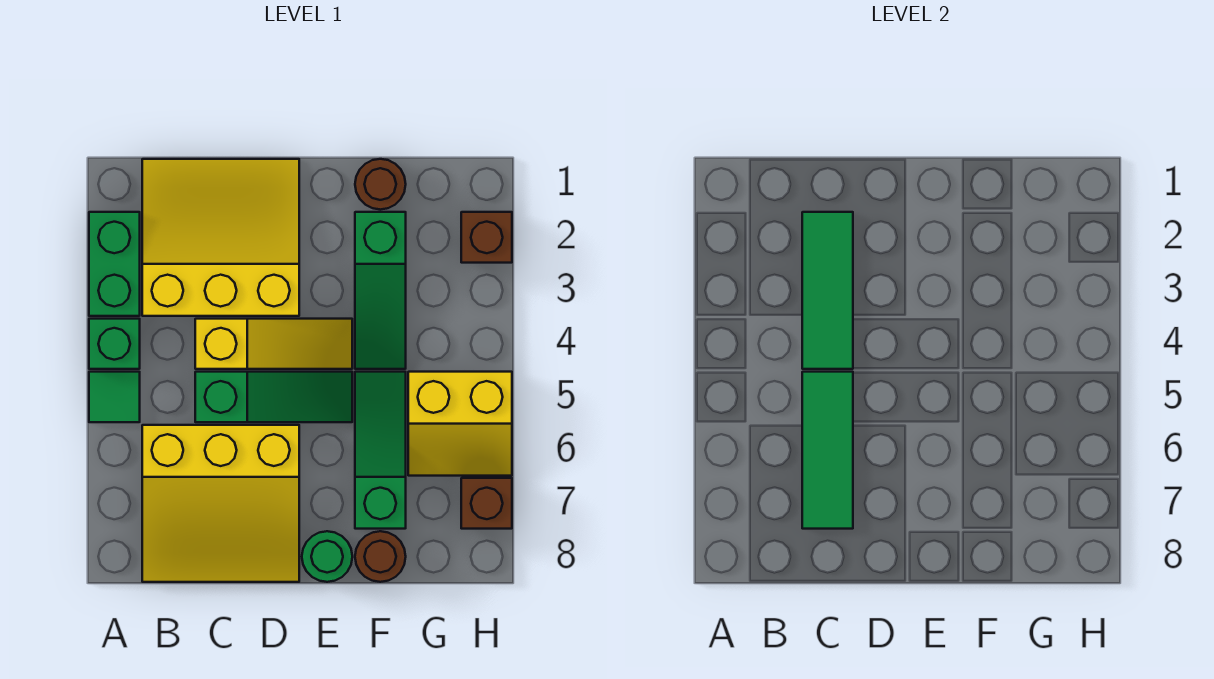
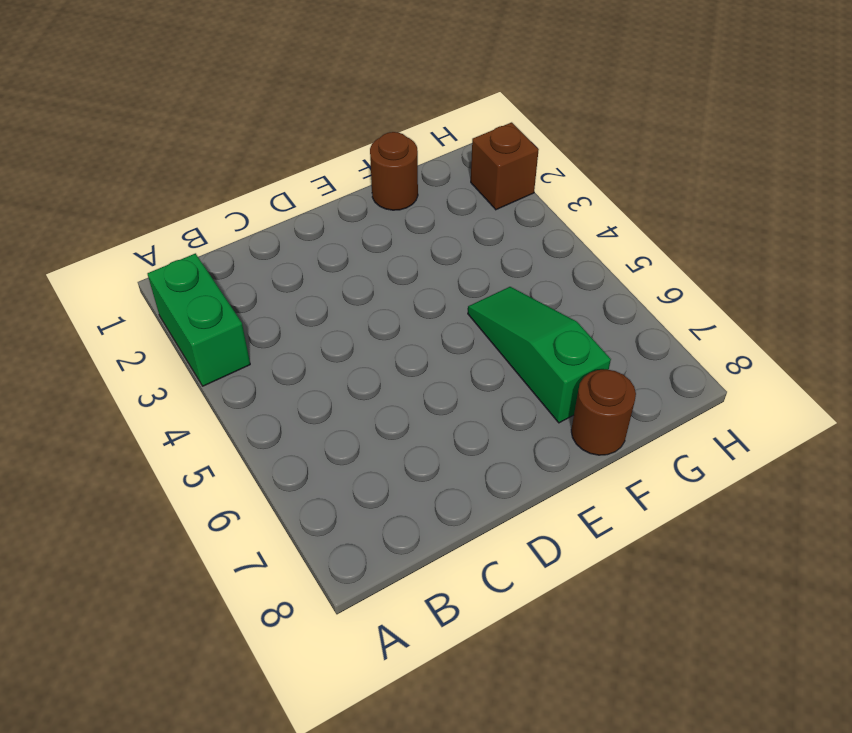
none -> green brick A4 level 1
none -> green tile A5 level 1
none -> yellow slope B1:D3 level 1 top 3

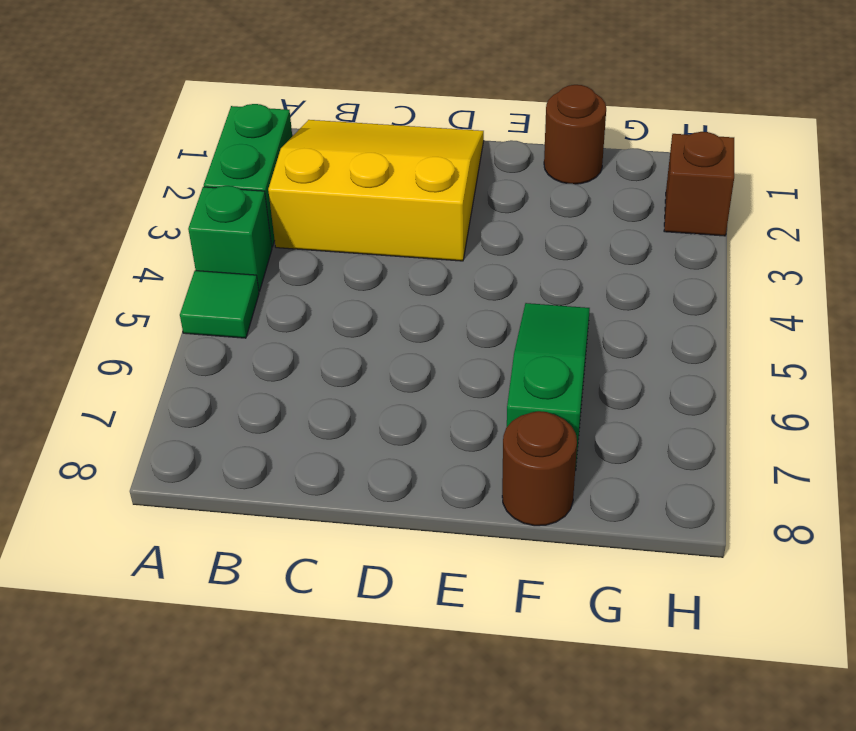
none -> yellow slope B6:D8 level 1 top 6
none -> yellow slope C4:E4 level 1 top C
none -> green slope C5:E5 level 1 top C

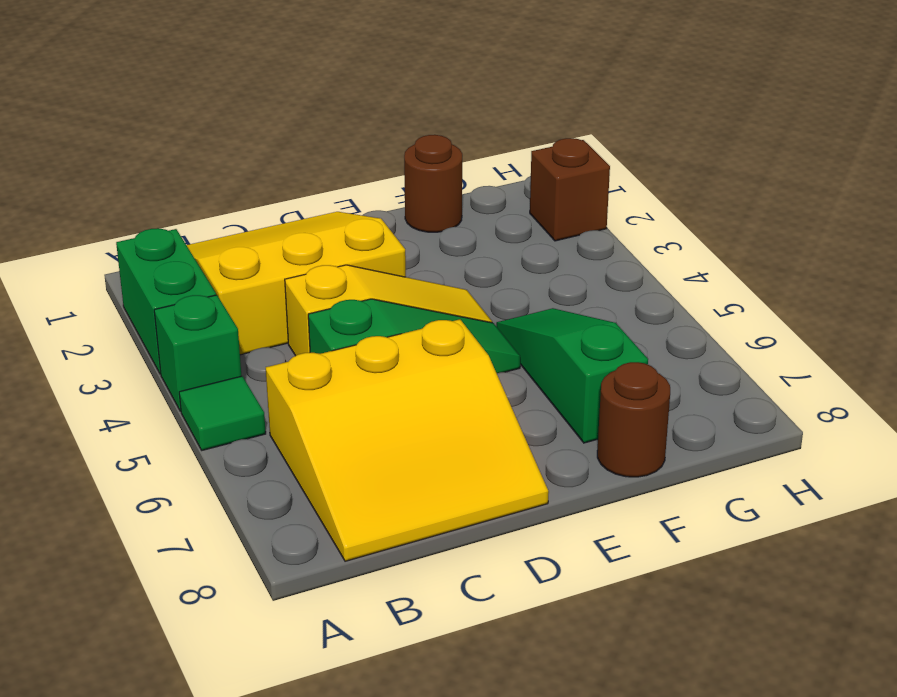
none -> green round brick E8 level 1
none -> green slope F2:F4 level 1 top 2
none -> yellow slope G5:H6 level 1 top 5

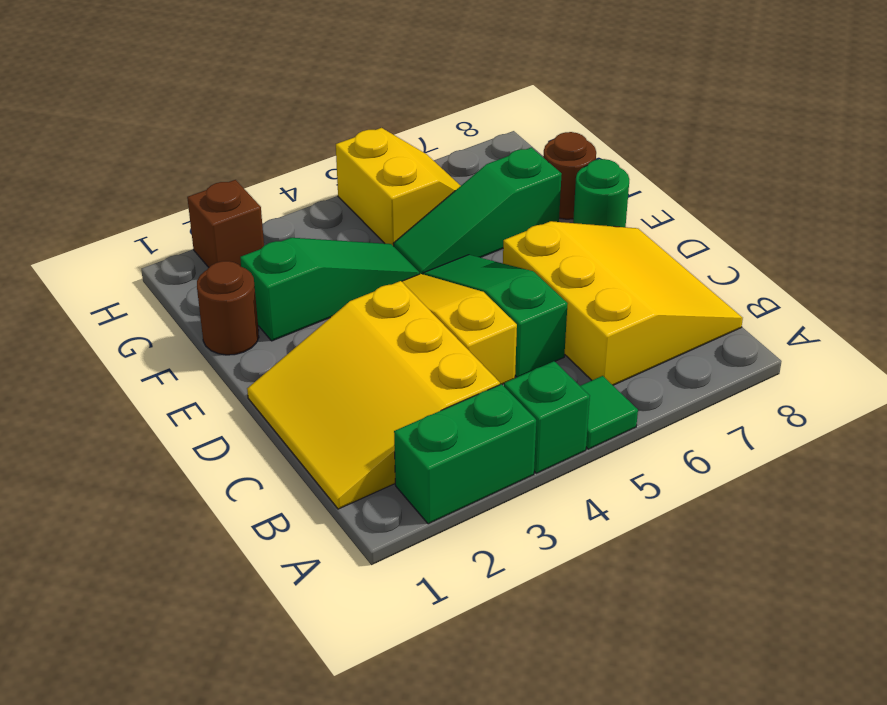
none -> brown brick H7 level 1
none -> green tile C2:C4 level 2
none -> green tile C5:C7 level 2

